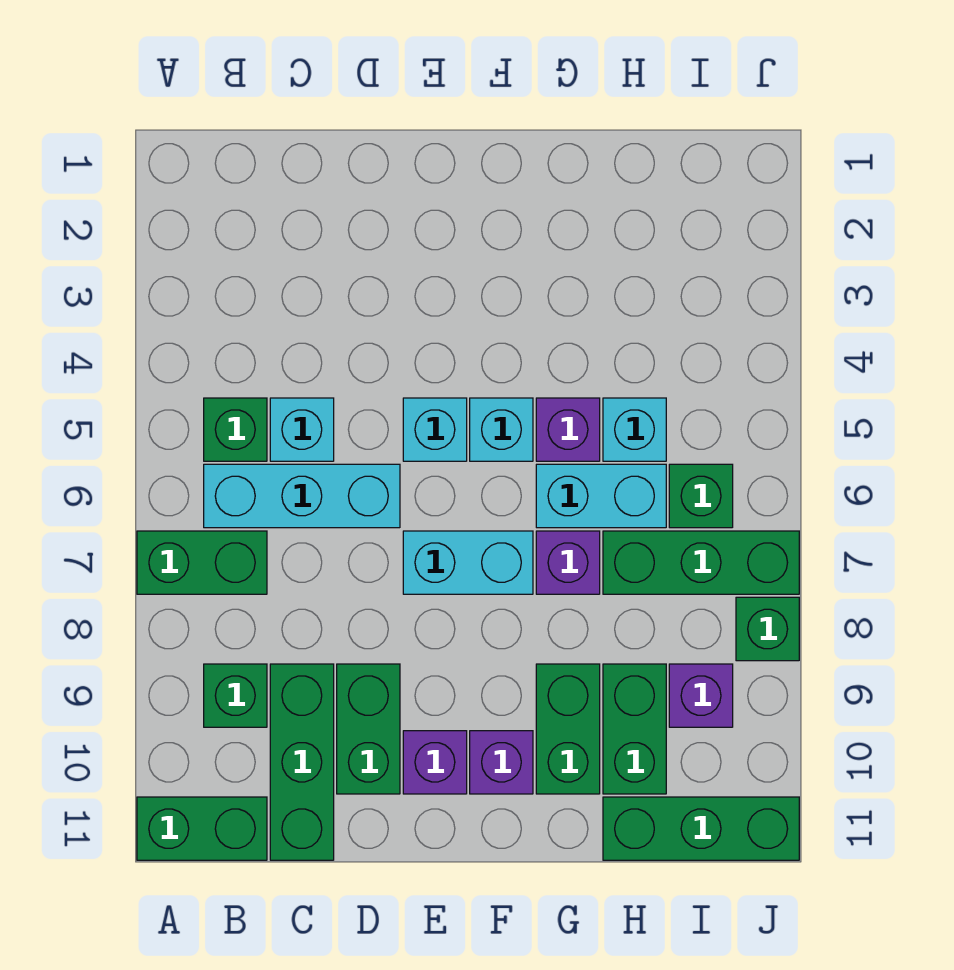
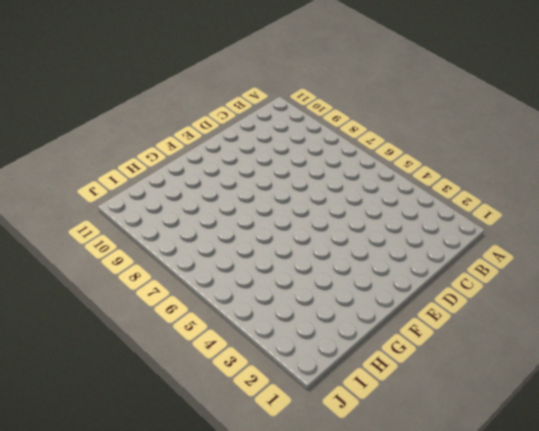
none -> green brick A7:B7 level 1
none -> green brick A11:B11 level 1
none -> green brick B5 level 1

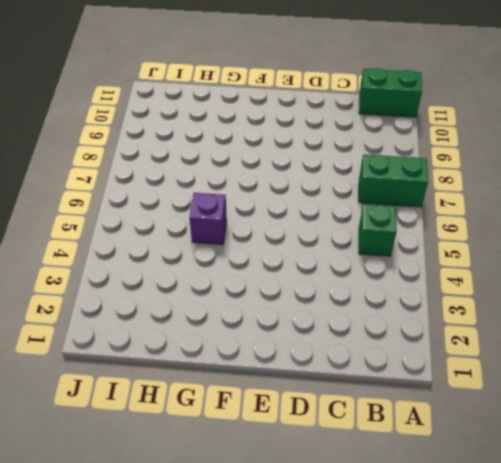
none -> cyan brick B6:D6 level 1
none -> green brick B9 level 1
none -> cyan brick C5 level 1

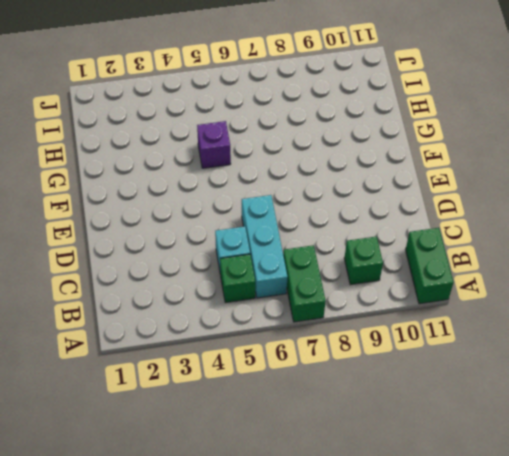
none -> green brick C9:C11 level 1
none -> green brick D9:D10 level 1
none -> cyan brick E5 level 1

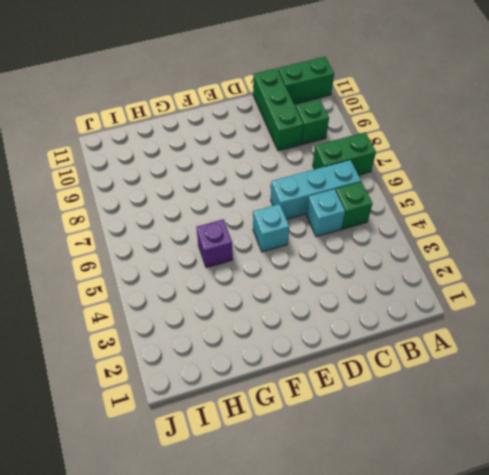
none -> green brick D9:D10 level 1
none -> cyan brick E7:F7 level 1
none -> purple brick E10 level 1

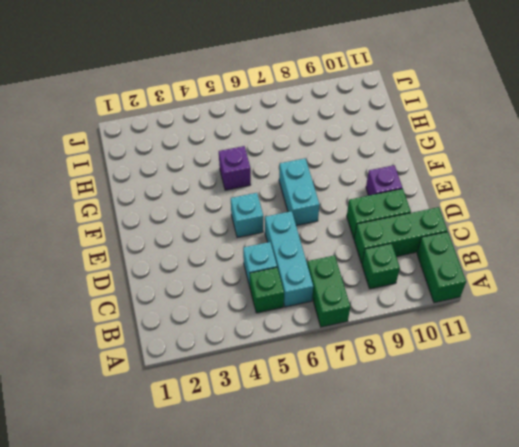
none -> cyan brick F5 level 1
none -> purple brick F10 level 1
none -> cyan brick G6:H6 level 1

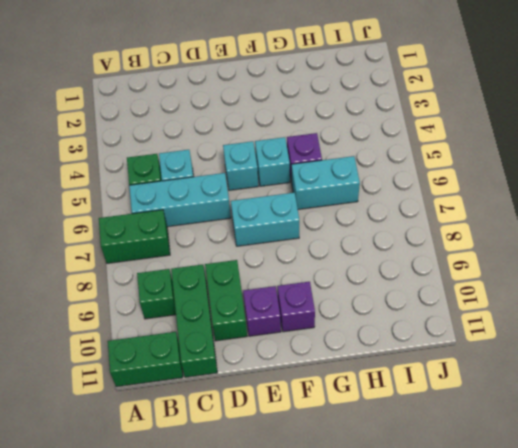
none -> purple brick G7 level 1
none -> green brick G9:G10 level 1
none -> cyan brick H5 level 1

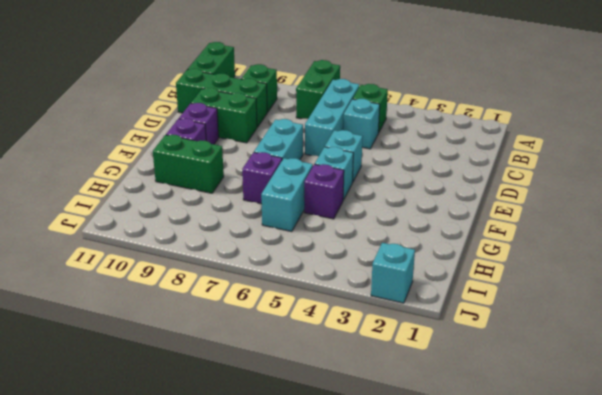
cyan brick J2 level 1 -> cyan brick H5 level 1
none -> green brick H7:J7 level 1
none -> green brick H9:H10 level 1
none -> green brick H11:J11 level 1

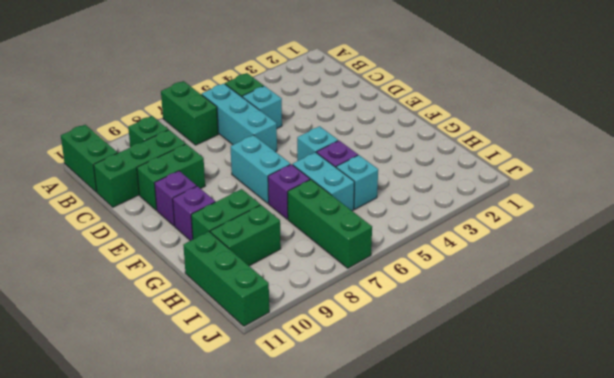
none -> cyan brick E5 level 1
none -> green brick I6 level 1
none -> purple brick I9 level 1

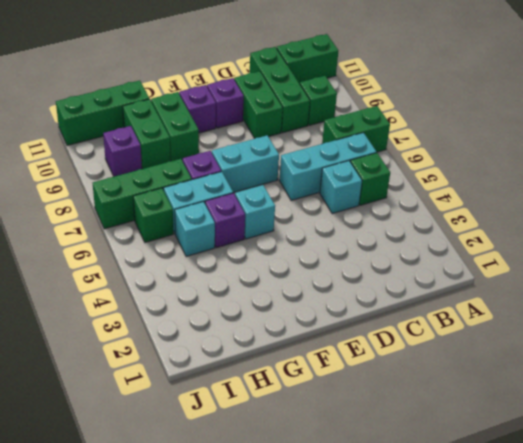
none -> cyan brick E5 level 1
none -> green brick J8 level 1

